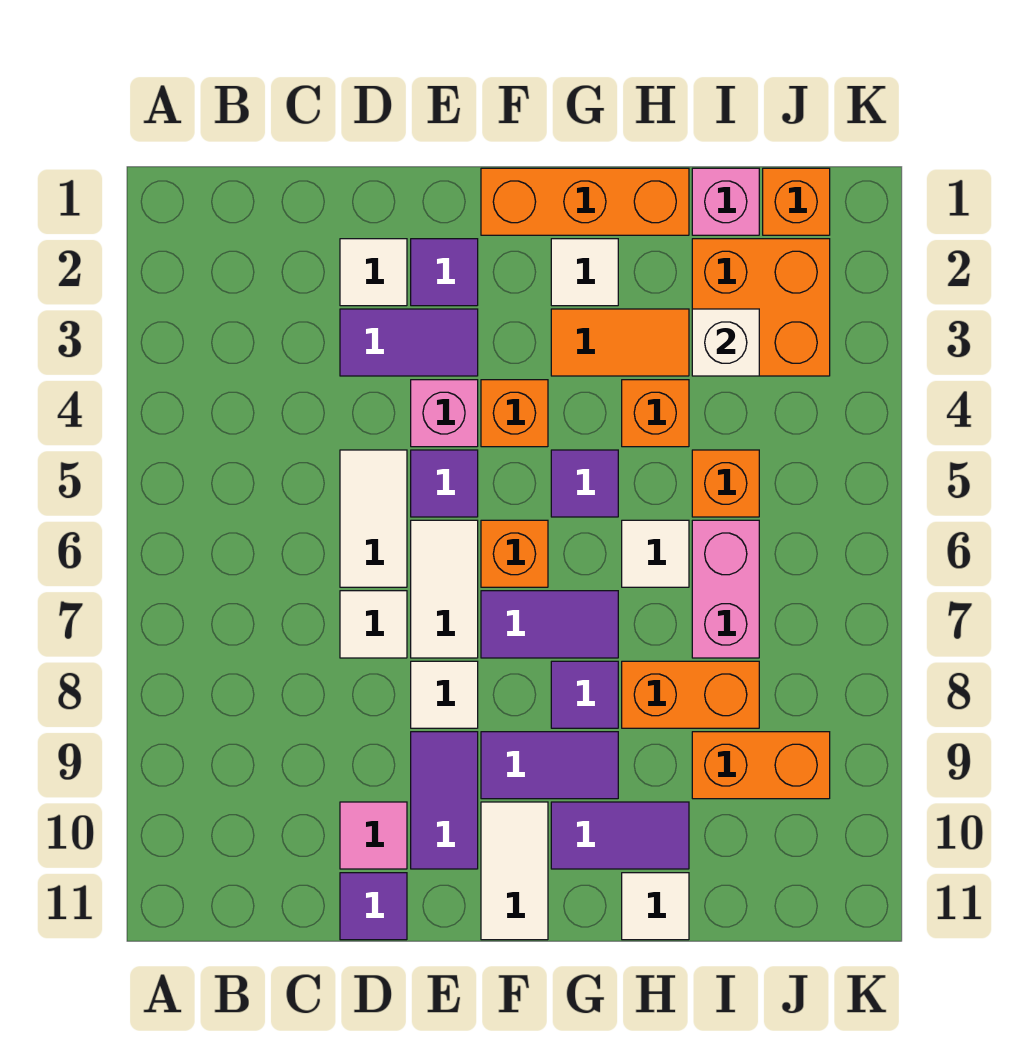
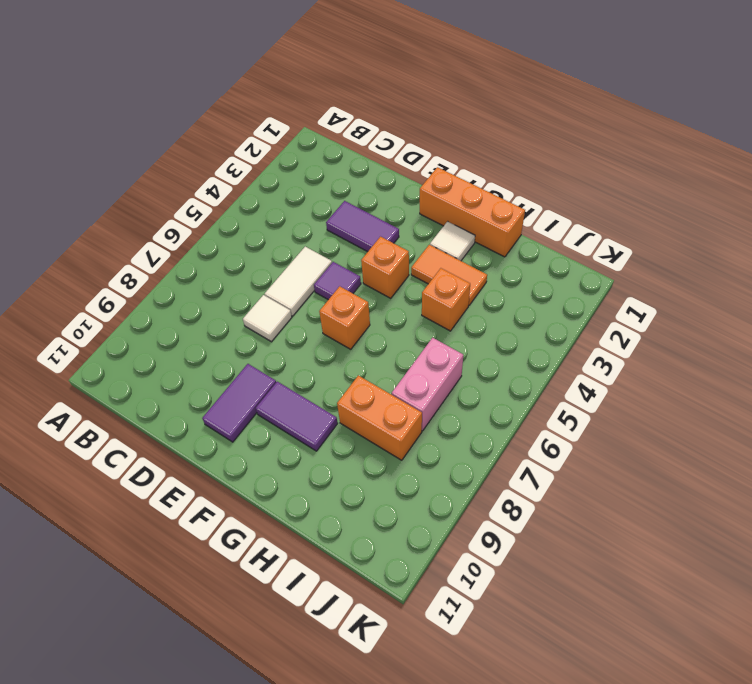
none -> white tile D2 level 1
none -> pink tile D10 level 1
none -> purple tile D11 level 1
none -> purple tile E2 level 1

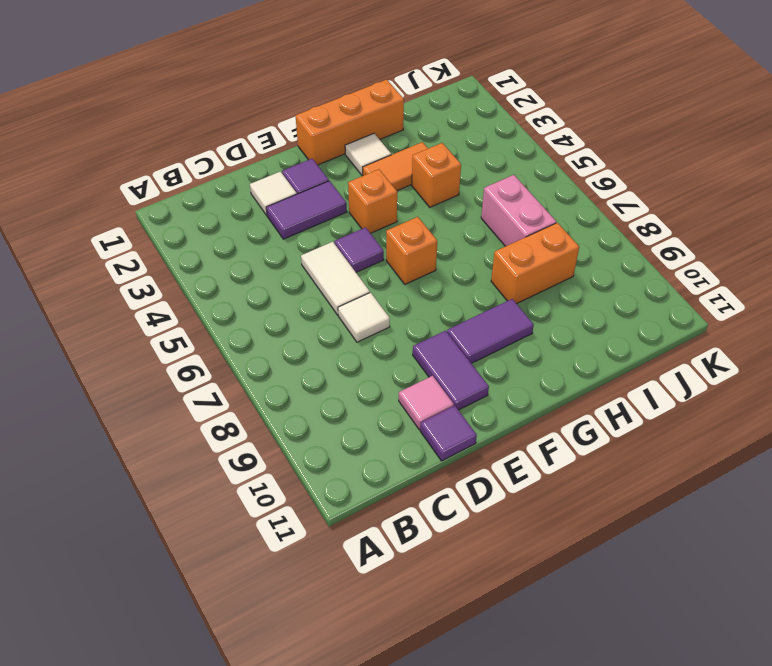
none -> pink brick E4 level 1
none -> white tile E6:E7 level 1
none -> white tile E8 level 1
none -> purple tile F7:G7 level 1

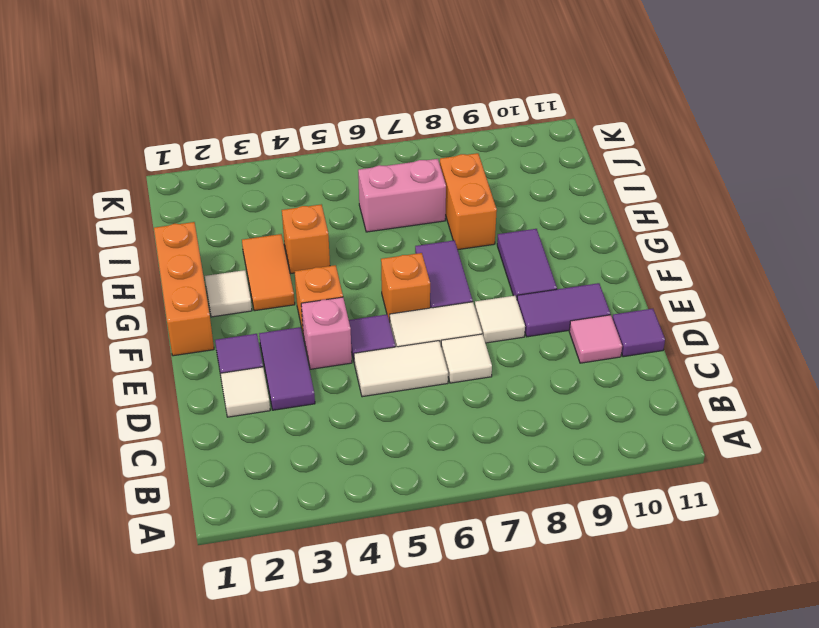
none -> white tile F10:F11 level 1
none -> purple tile G5 level 1
none -> purple tile G8 level 1
none -> purple tile G10:H10 level 1

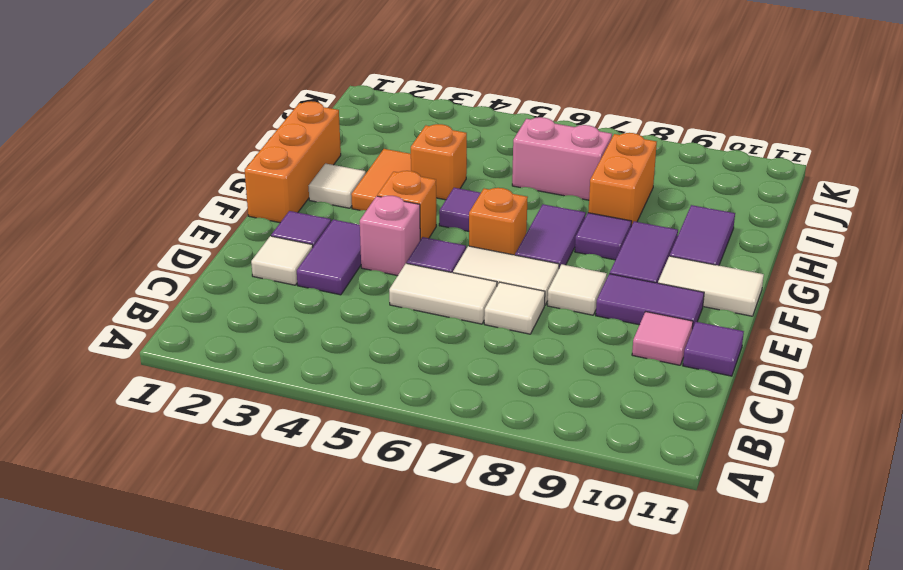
none -> white tile H6 level 1
none -> white tile H11 level 1
none -> pink brick I1 level 1
none -> orange brick I2:J3 level 1

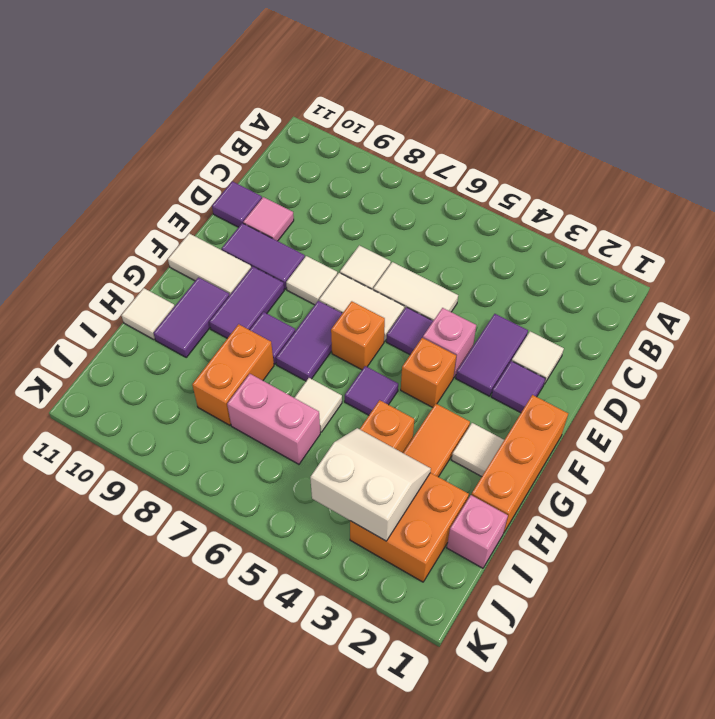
white slope I3:J4 level 2 top J -> white brick I3 level 2
none -> orange brick I5 level 1
none -> orange brick I9:J9 level 1
none -> orange brick J1 level 1

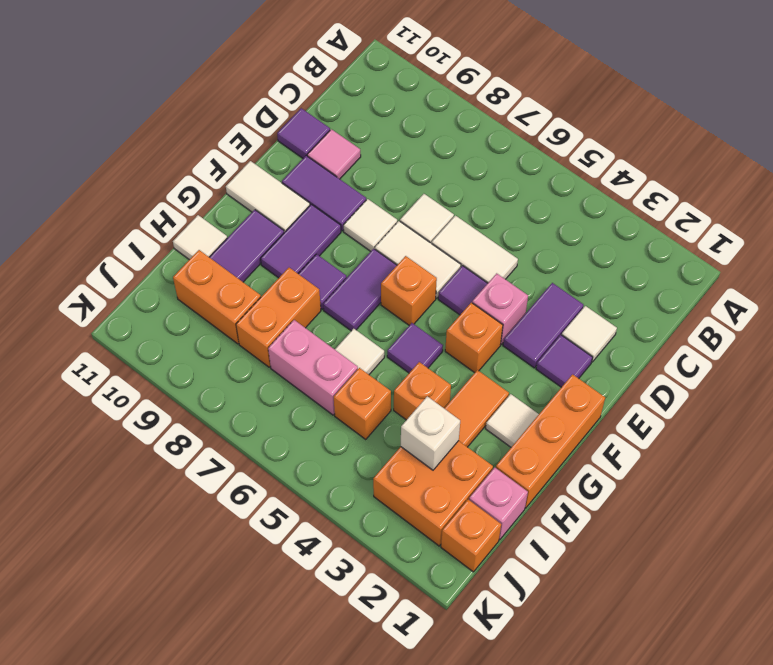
orange brick I9:I10 level 1 -> orange brick I9:J9 level 1

